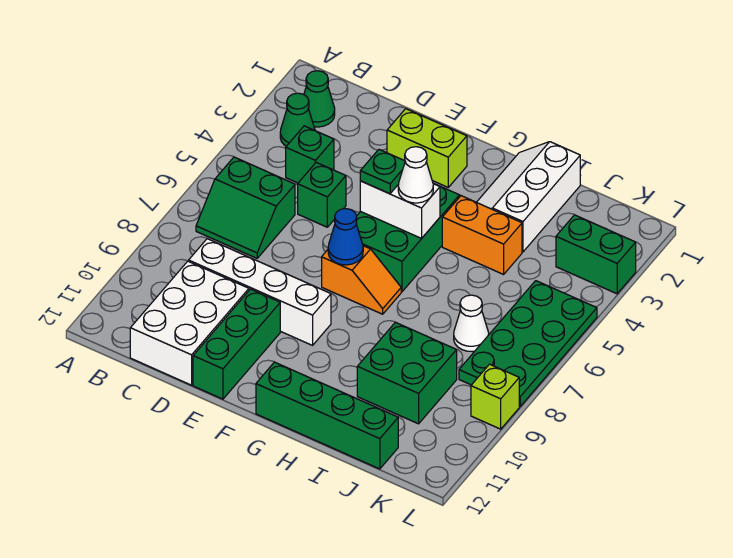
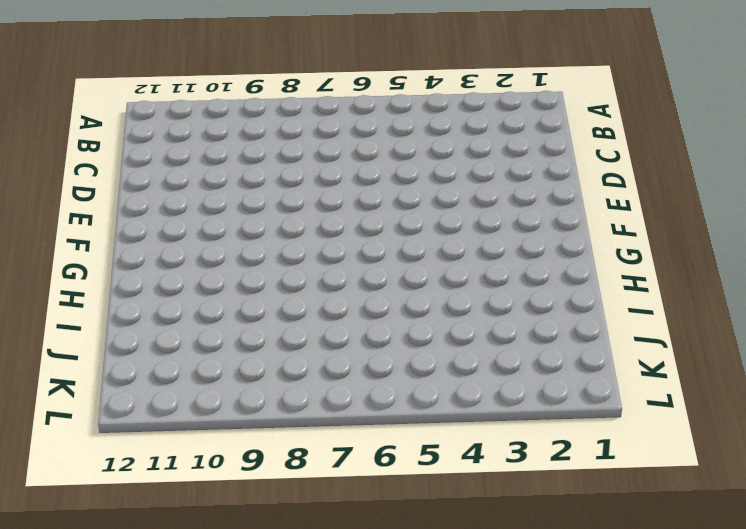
none -> green cone B2 level 1
none -> green cone B3 level 1
none -> green slope B6:C7 level 1 top 6

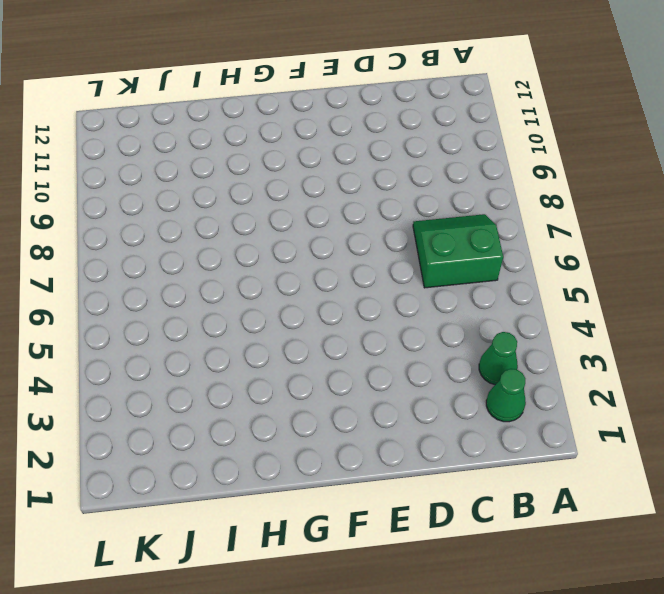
none -> green brick C4 level 1
none -> white brick C9:F9 level 1
none -> white brick C10:D12 level 1

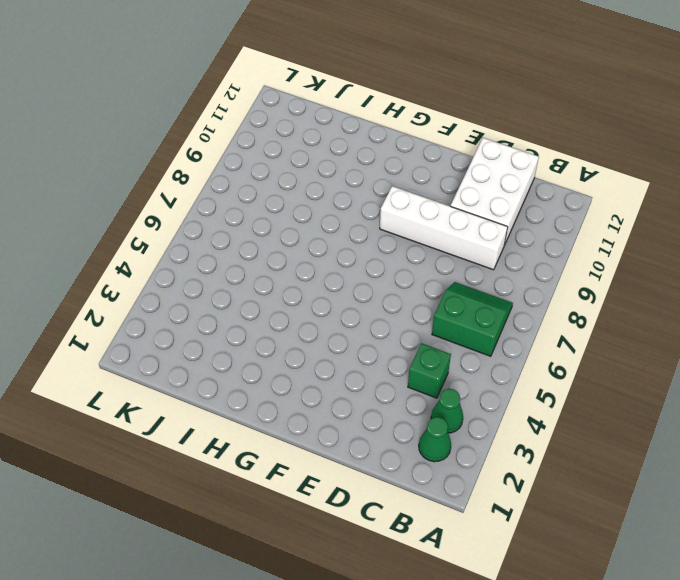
none -> green brick D5 level 1
none -> lime brick E2:F2 level 1
none -> green brick E10:E12 level 1

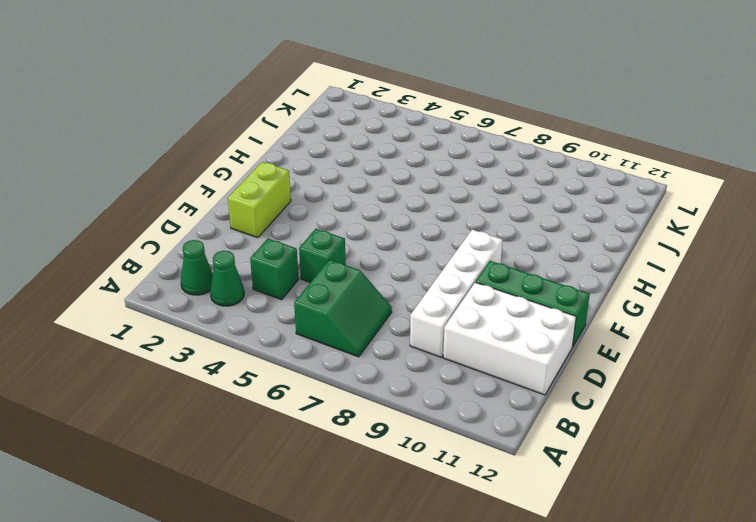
none -> green brick F4:G6 level 1
none -> orange slope F7:G7 level 1 top F
none -> green brick G12:J12 level 1

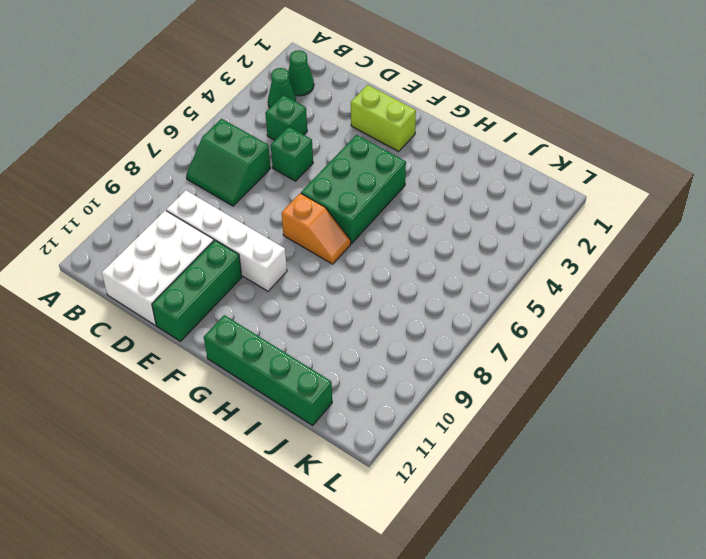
none -> white slope H1:I3 level 1 top I
none -> orange brick H4:I4 level 1
none -> green brick I9:J10 level 1

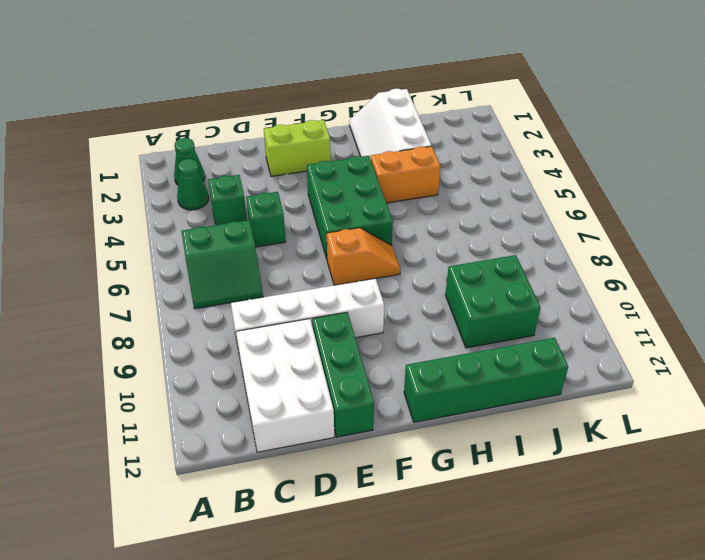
none -> white cone J7 level 1
none -> green brick K3:L3 level 1
none -> green plate K5:L8 level 1

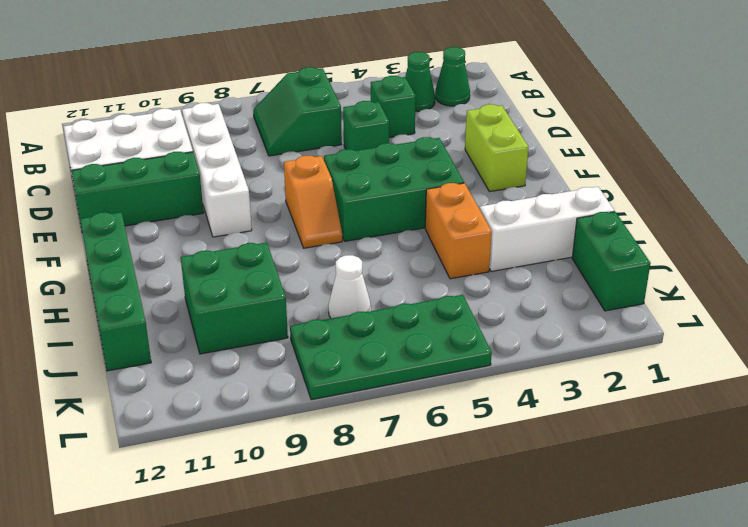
green brick J1:K1 level 1 -> green brick K3:L3 level 1
none -> lime brick L9 level 1
none -> white brick F5:G5 level 2
none -> blue cone F7 level 2

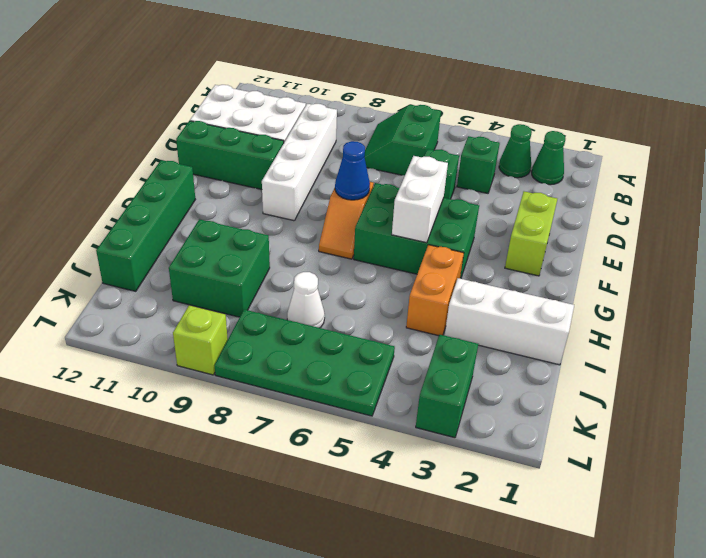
none -> green plate F5 level 3
none -> white cone G5 level 3

